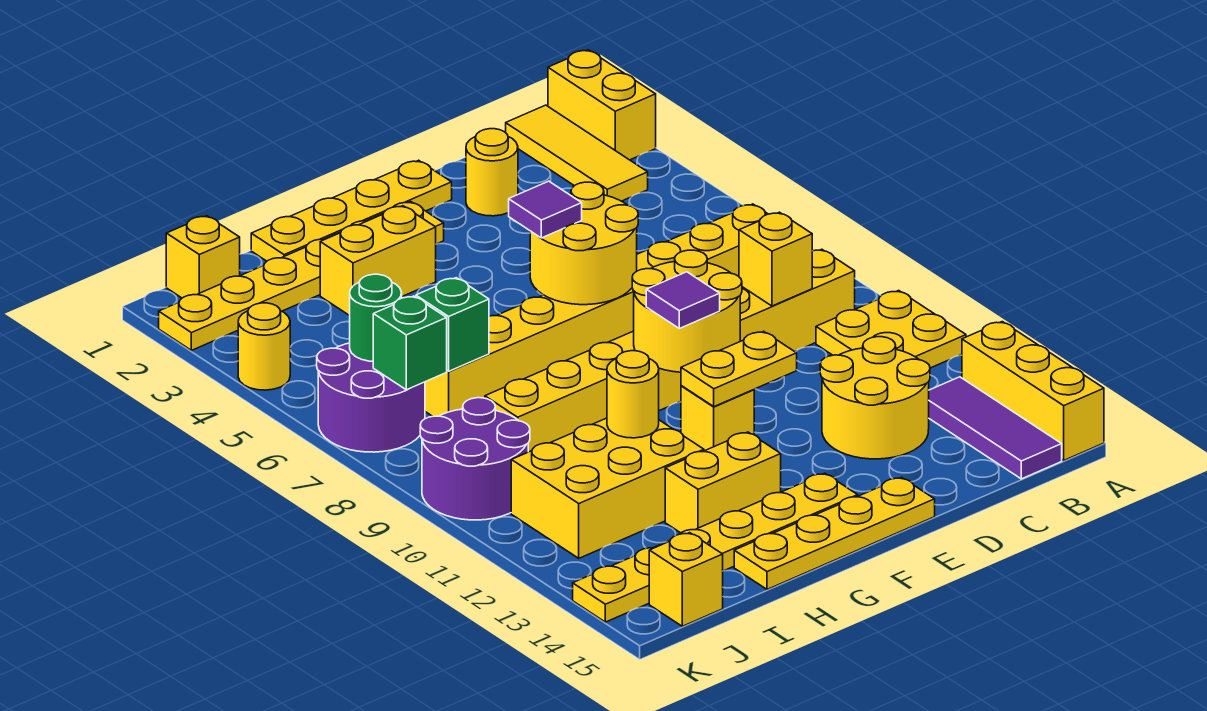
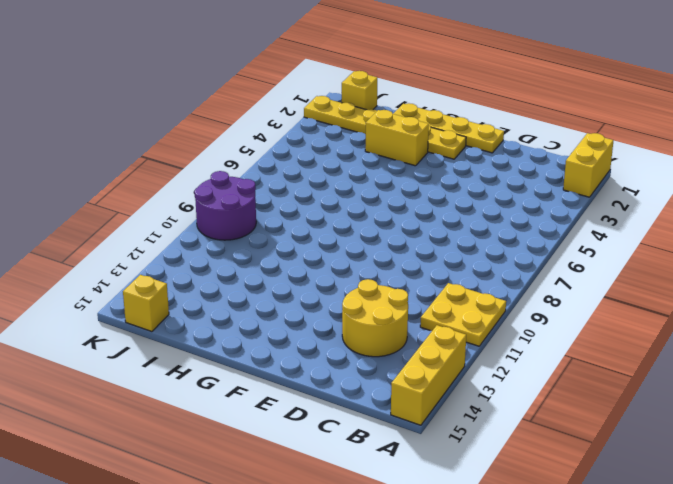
none -> yellow tile B1:B3 level 1
none -> yellow brick B7:I7 level 1
none -> yellow brick B9:I9 level 1
none -> purple tile B13:B15 level 1

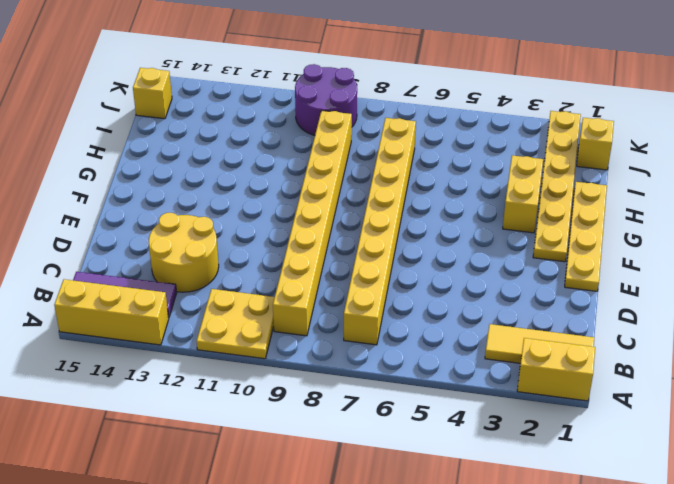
none -> yellow round brick D2 level 1
none -> yellow plate E15:H15 level 1
none -> yellow brick F11 level 1
none -> yellow plate F14:K14 level 1

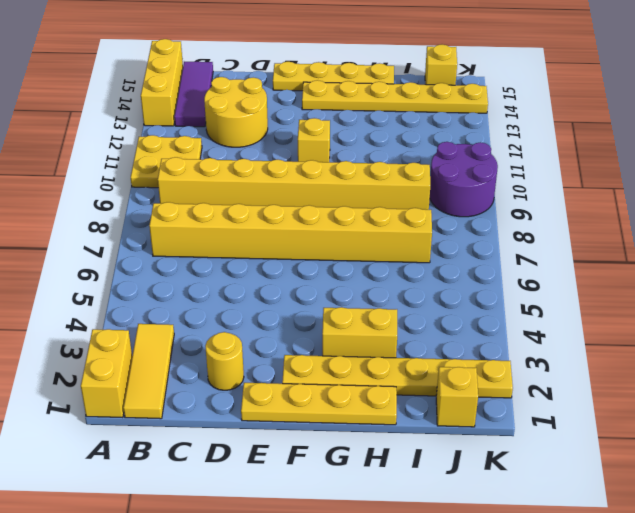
none -> yellow brick G13:H13 level 1
none -> yellow brick H11:J12 level 1
none -> purple round brick J6:K7 level 1
none -> yellow round brick K4 level 1

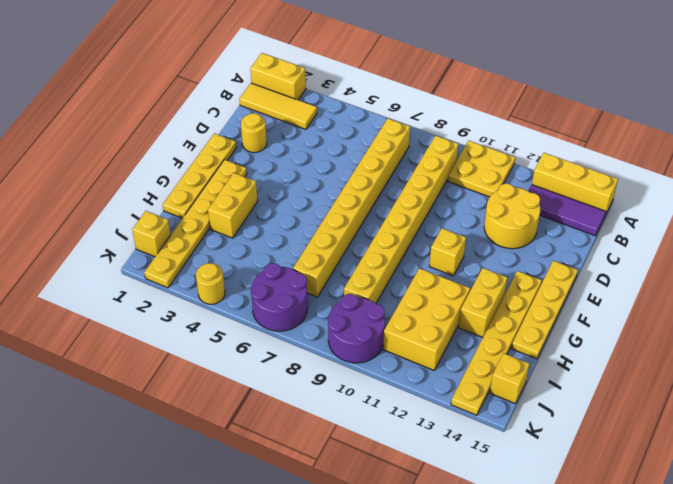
none -> yellow brick C9 level 2
none -> yellow round brick E6:F7 level 2
none -> yellow round brick E9:F10 level 2
none -> yellow plate E11:F11 level 2

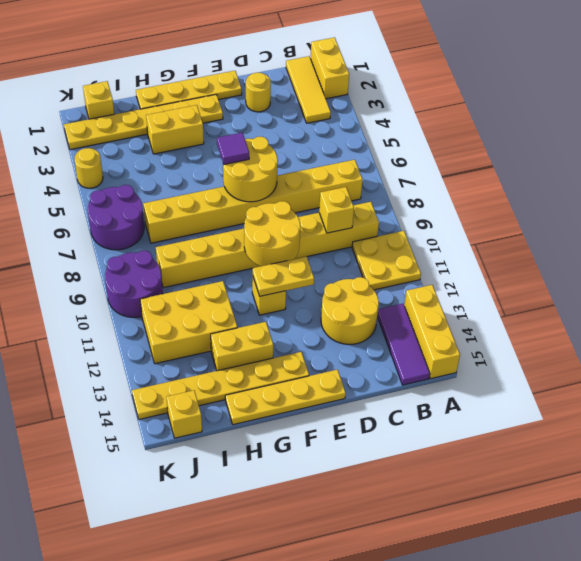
none -> yellow round brick H11 level 2
none -> green brick I7 level 2
none -> green round brick J6 level 2
none -> green brick J7 level 2

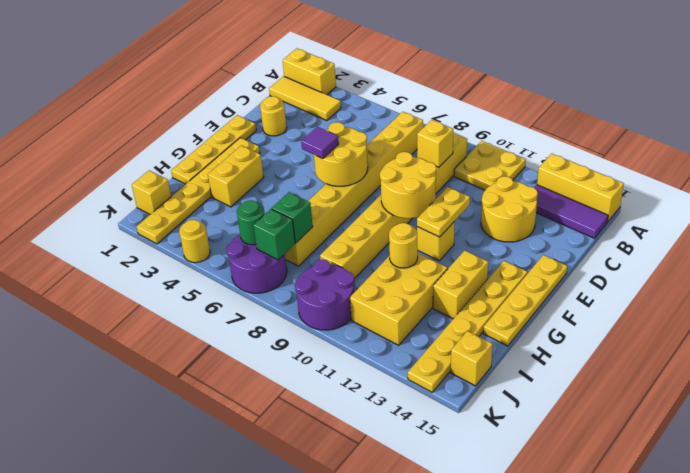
none -> purple tile F10 level 3

